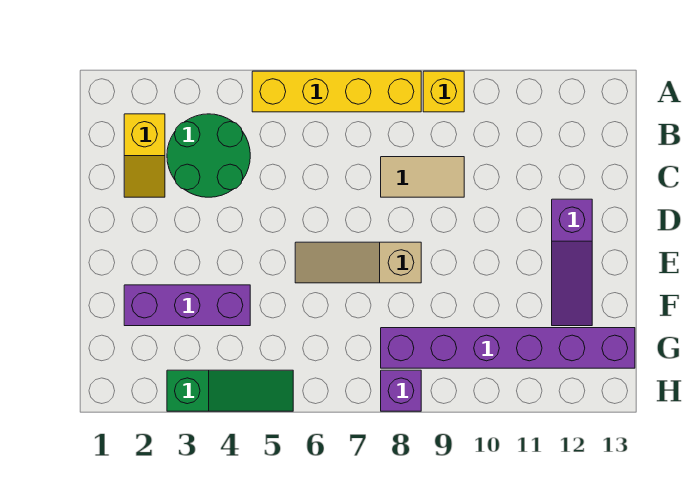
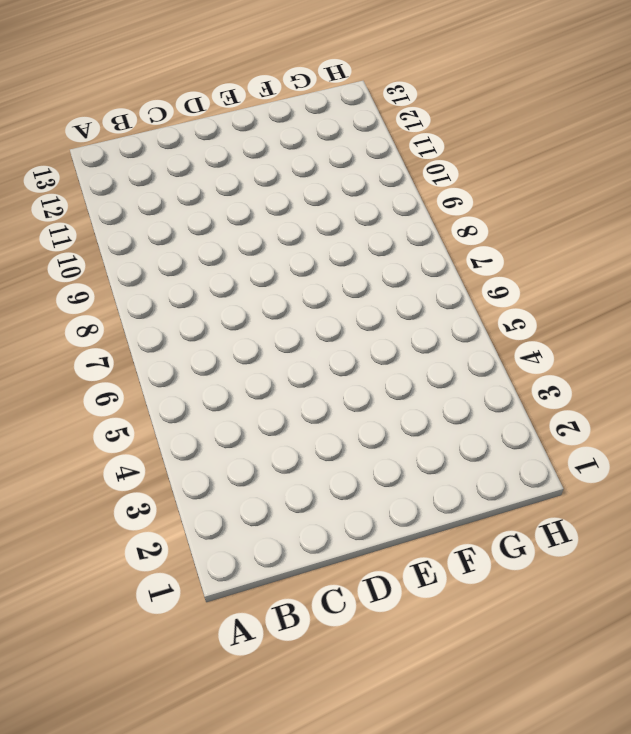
none -> yellow brick A5:A8 level 1
none -> yellow brick A9 level 1

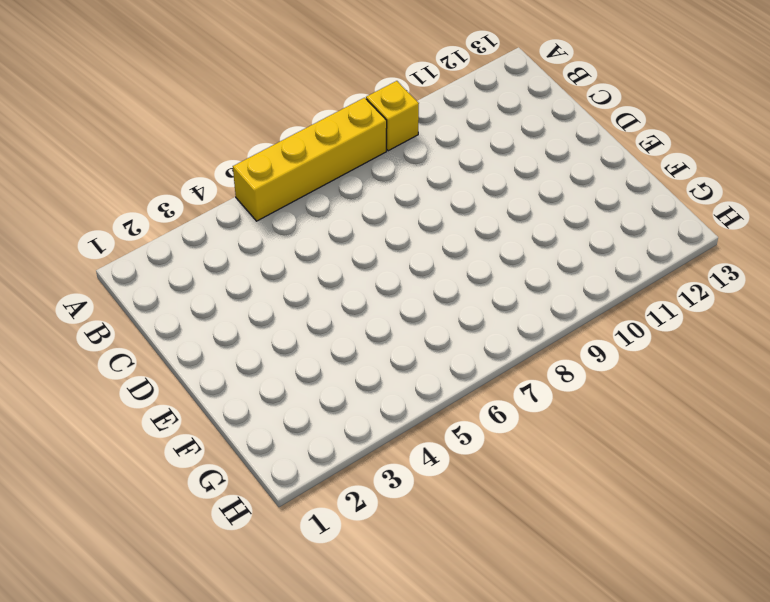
none -> yellow slope B2:C2 level 1 top B
none -> green round brick B3:C4 level 1

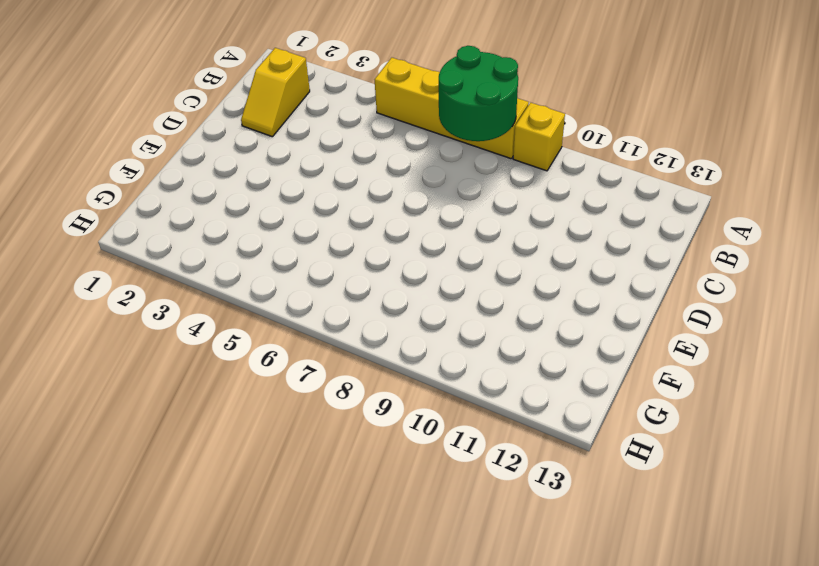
green round brick A7:B8 level 2 -> green round brick B3:C4 level 1
none -> tan tile C8:C9 level 1
none -> purple slope D12:F12 level 1 top D

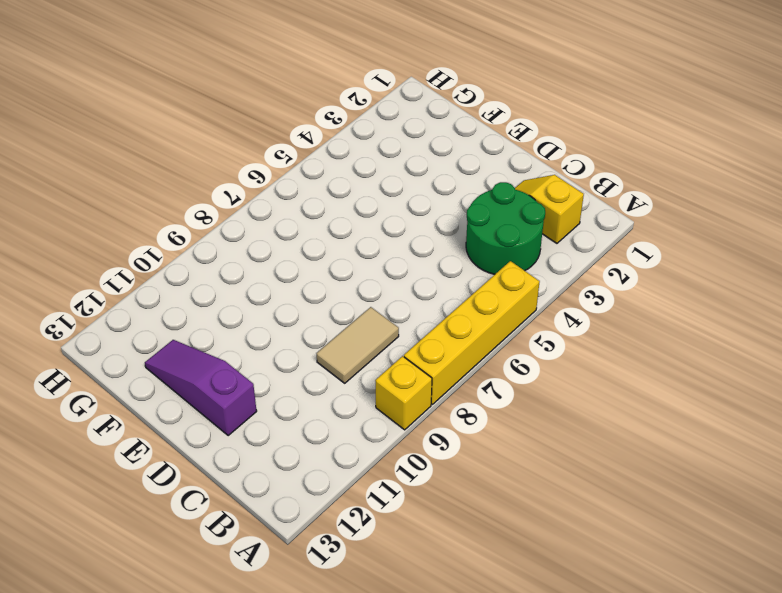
none -> tan slope E6:E8 level 1 top 8
none -> purple brick F2:F4 level 1

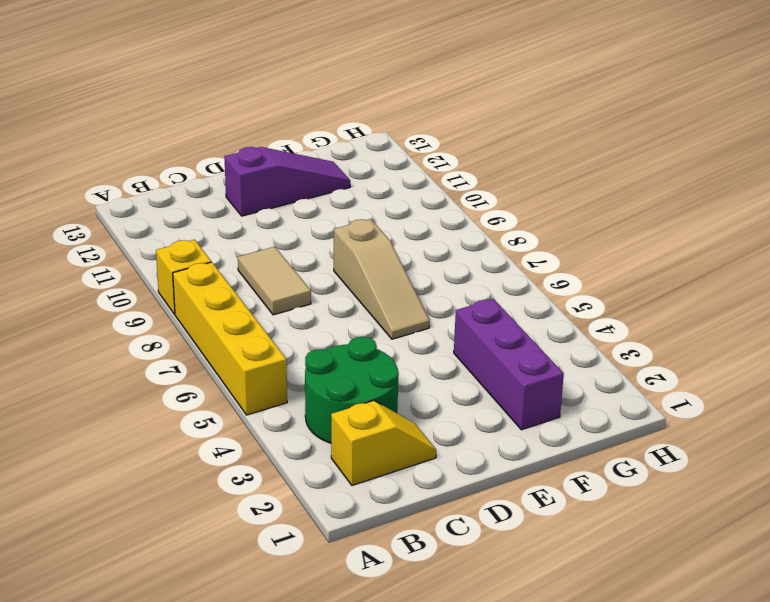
none -> purple brick G8:G13 level 1
none -> green slope H3:H5 level 1 top 3

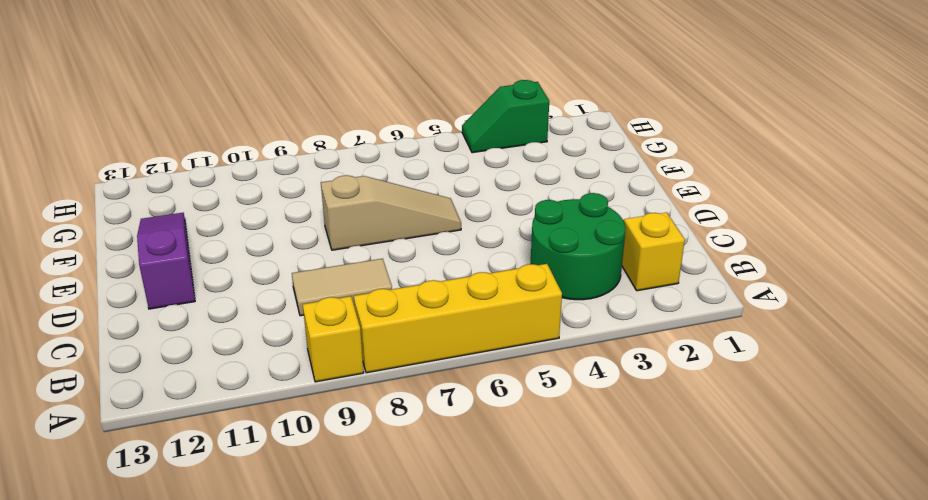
green slope H3:H4 level 1 top 3 -> green slope H3:H5 level 1 top 3
none -> purple brick F2:F4 level 1
none -> purple brick G8:G13 level 1

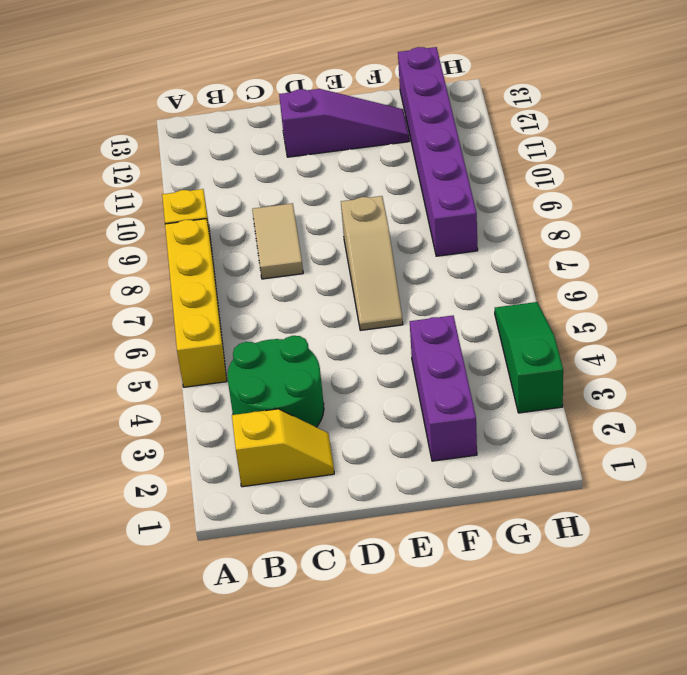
none -> purple brick H8 level 1

